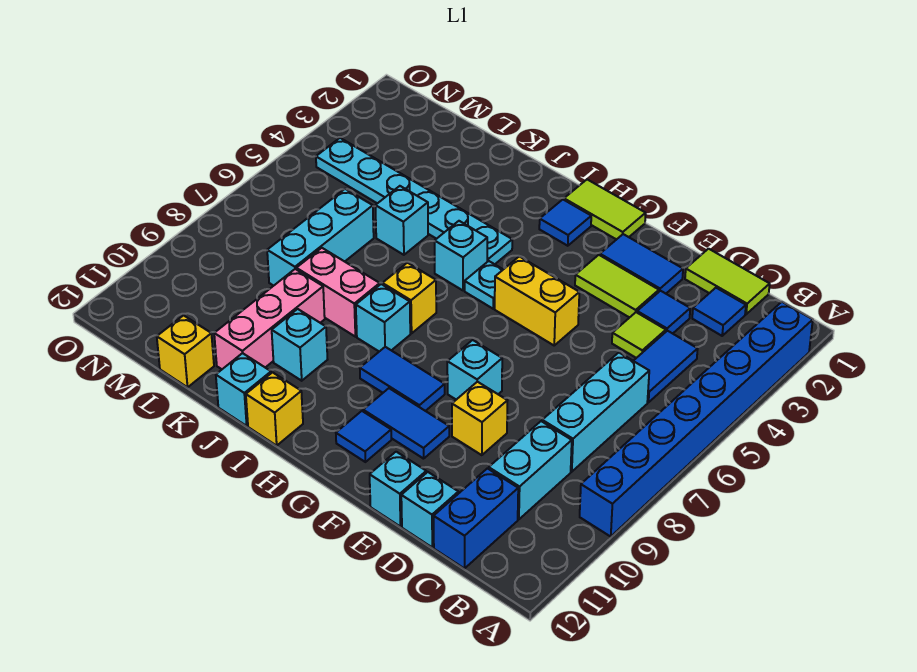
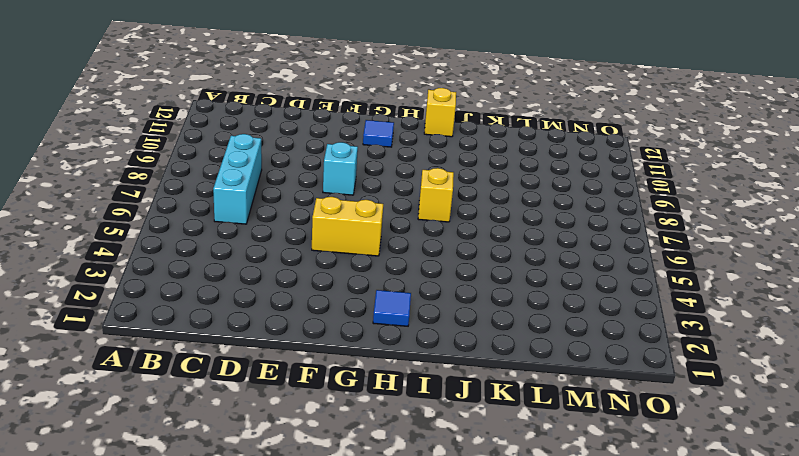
none -> blue brick A2:A9 level 1
none -> lime tile C1:D1 level 1
none -> blue tile C2 level 1
none -> blue tile C4:C5 level 1

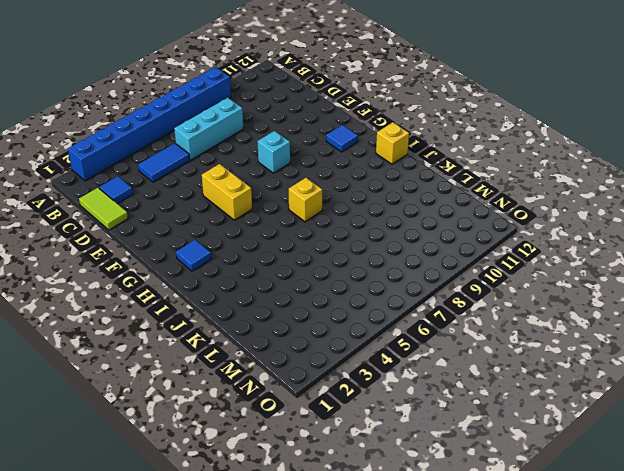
none -> cyan brick C9:C10 level 1
none -> blue brick C11:C12 level 1
none -> blue tile D3 level 1
none -> lime tile D4 level 1

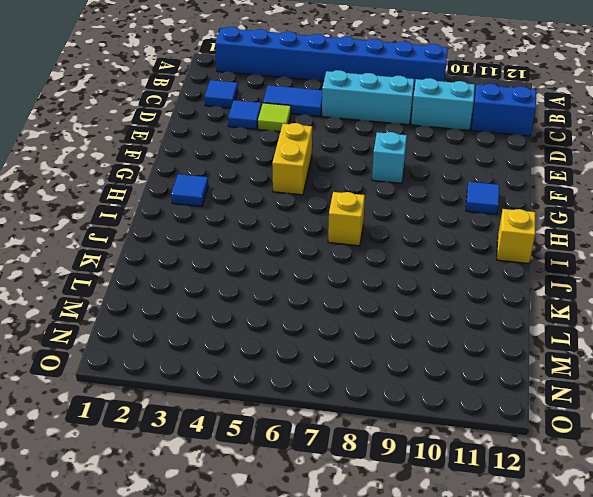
none -> lime tile C1:D1 level 1
none -> cyan brick D12 level 1
none -> blue tile E2:F2 level 1
none -> lime tile E3:F3 level 1

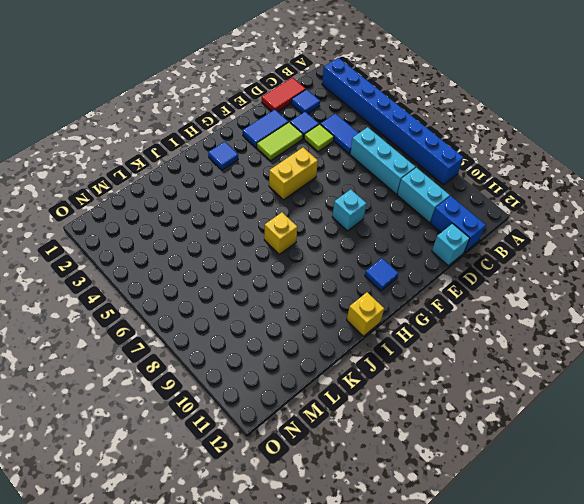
red tile C1:D1 level 1 -> lime tile C1:D1 level 1
none -> yellow brick E9 level 1
none -> cyan brick E12 level 1
none -> blue tile F10:G10 level 1
none -> lime tile G1:H1 level 1

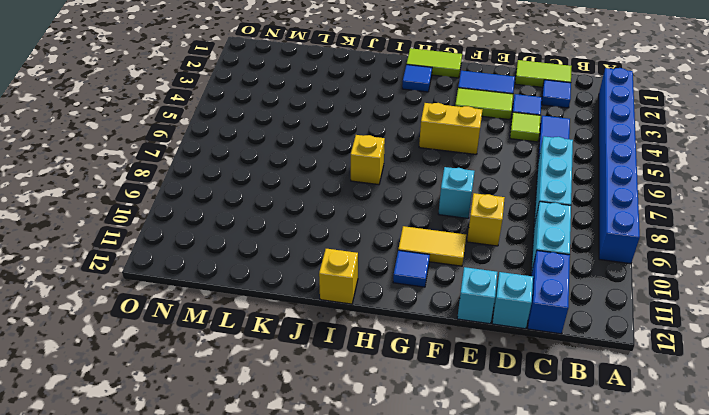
yellow tile F10:G10 level 1 -> blue tile F10:G10 level 1
none -> blue tile G9:H9 level 1
none -> cyan plate H5 level 1
none -> cyan plate I4:N4 level 1
none -> cyan brick I5 level 1

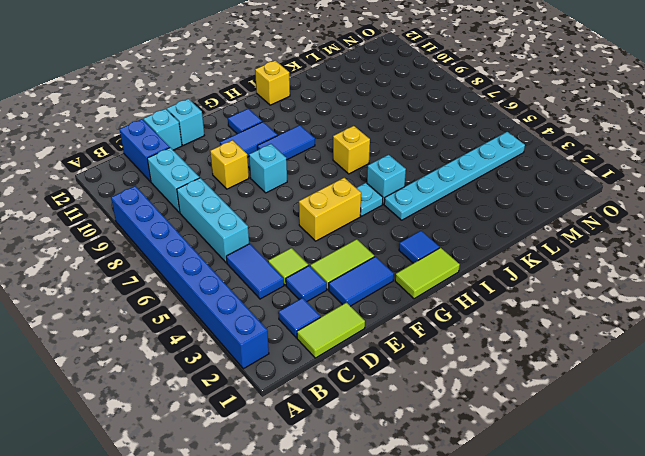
none -> cyan brick I8 level 1
none -> pink brick J8:K8 level 1
none -> cyan brick J10 level 1
none -> cyan brick J12 level 1

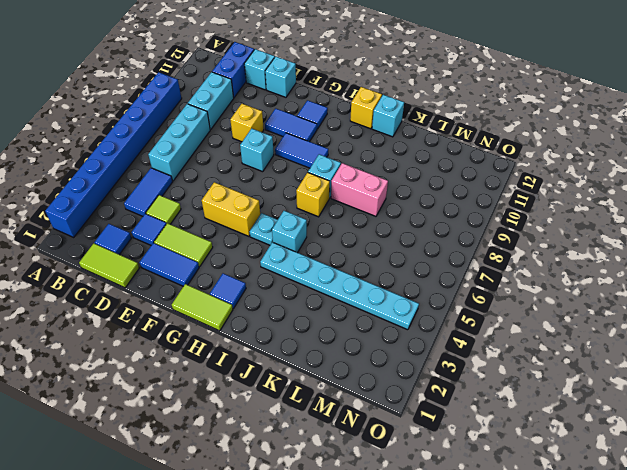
none -> cyan brick J10 level 1
none -> cyan brick K5 level 1
none -> pink brick K9:K11 level 1
none -> cyan brick L6:L8 level 1

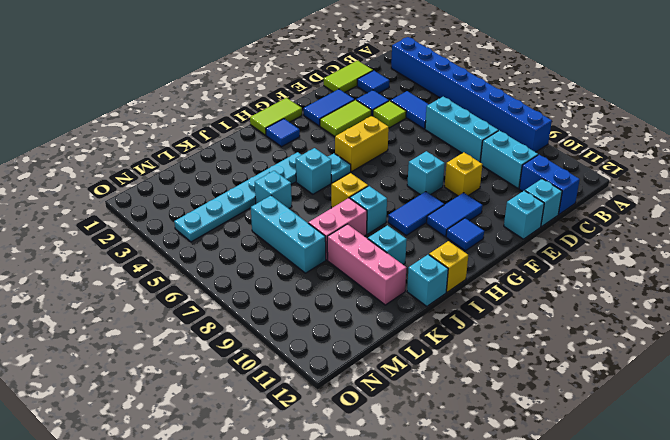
none -> yellow brick L12 level 1

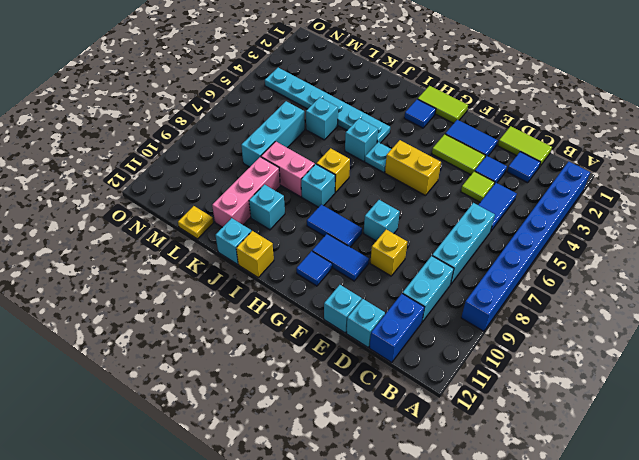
yellow plate L12 level 1 -> yellow brick L12 level 1

